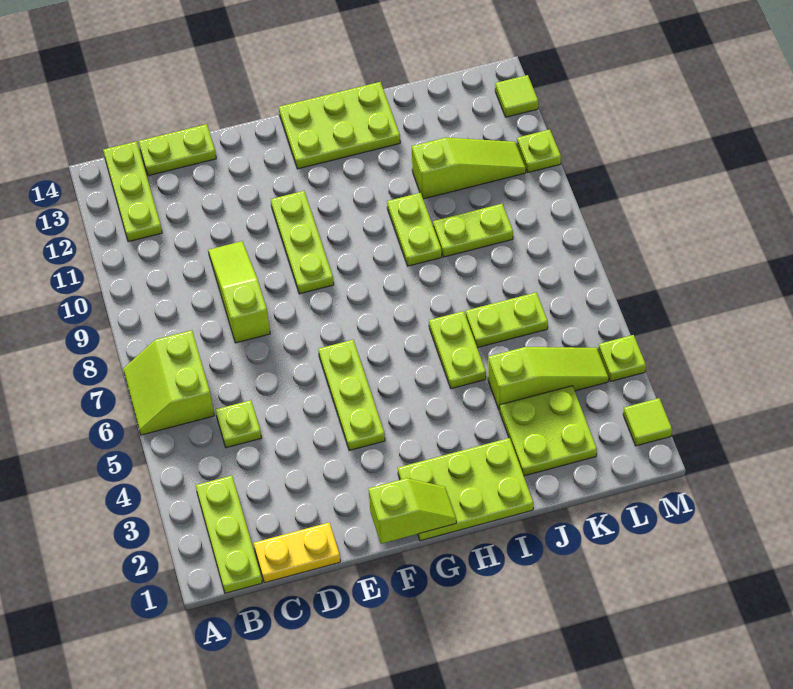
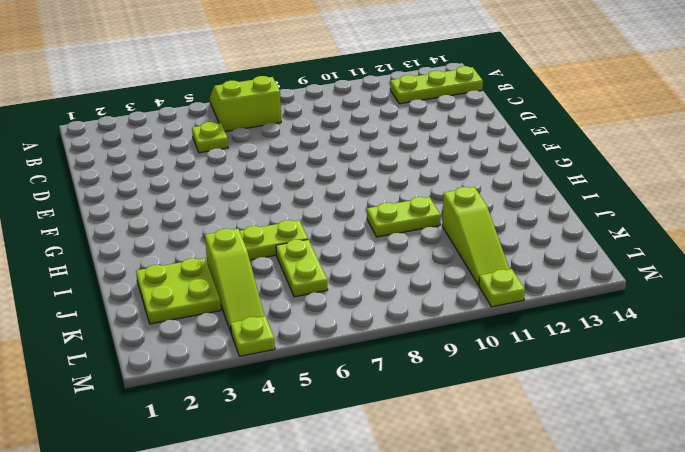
none -> lime plate B1:B3 level 1
none -> yellow plate C1:D1 level 1
none -> lime plate C14:D14 level 1

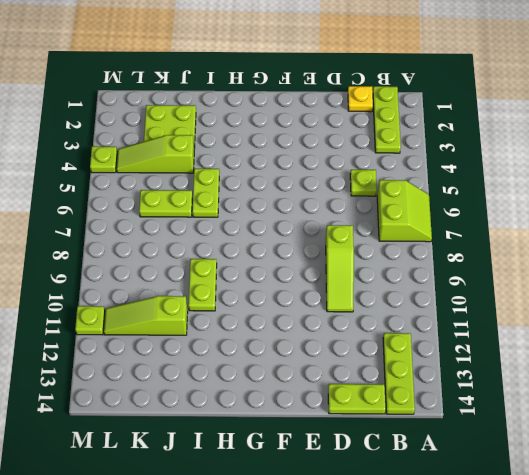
yellow plate C1 level 1 -> yellow plate C1:D1 level 1
none -> lime plate F4:F6 level 1
none -> lime plate F9:F11 level 1
none -> lime plate G1:I2 level 1

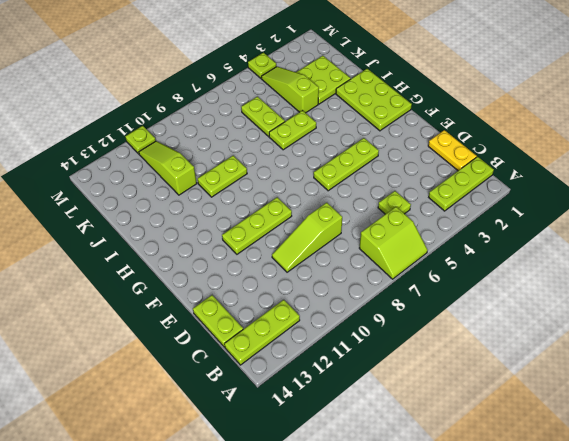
none -> lime plate G13:I14 level 1
none -> lime plate J9:K9 level 1
none -> lime tile M2 level 1

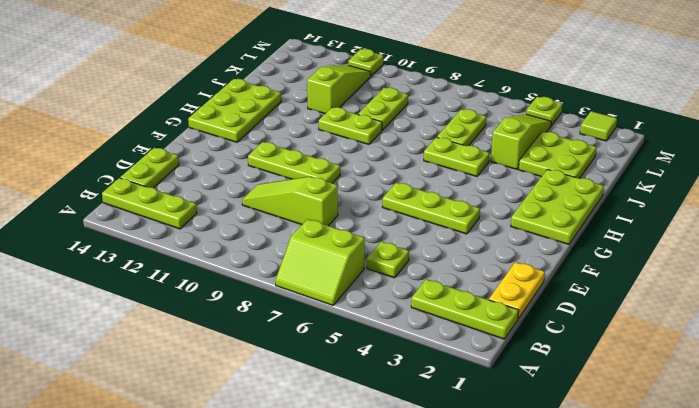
none -> lime tile M13 level 1
none -> lime slope F1:G1 level 2 top F

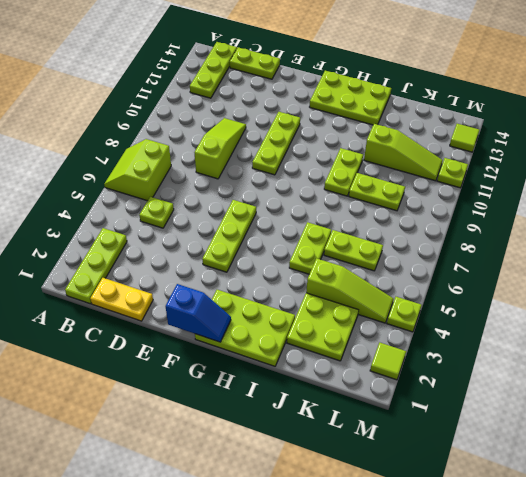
blue slope F1:G1 level 2 top F -> lime slope F1:G1 level 2 top F

